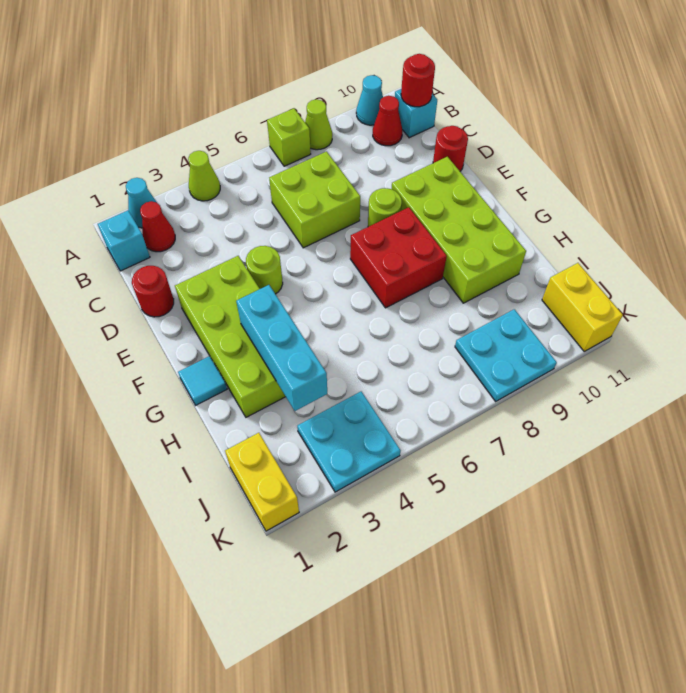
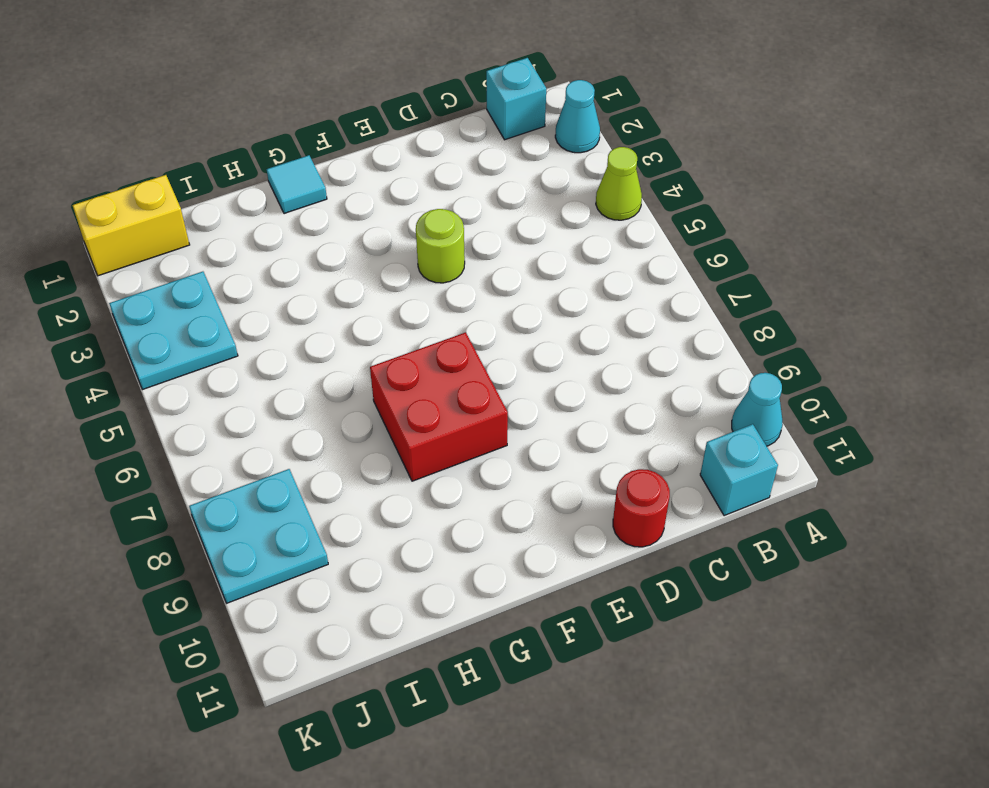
none -> lime brick A7 level 1
none -> lime cone A8 level 1
none -> red cone B2 level 1

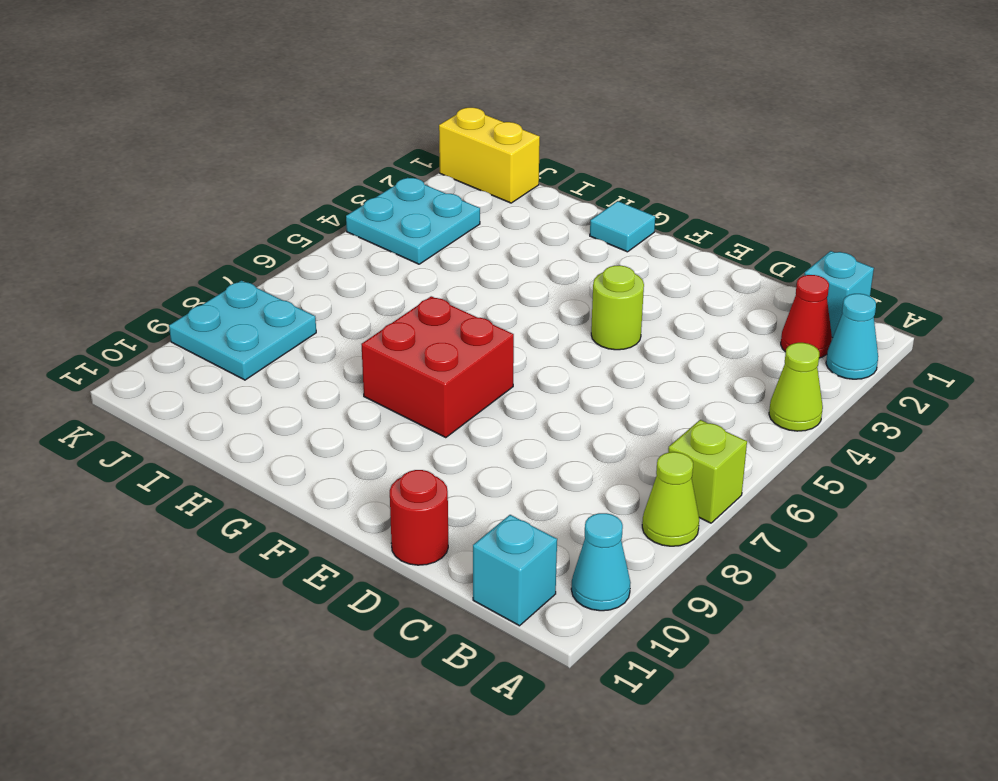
none -> red cone B10 level 1
none -> lime brick C6:D7 level 1
none -> red round brick D1 level 1

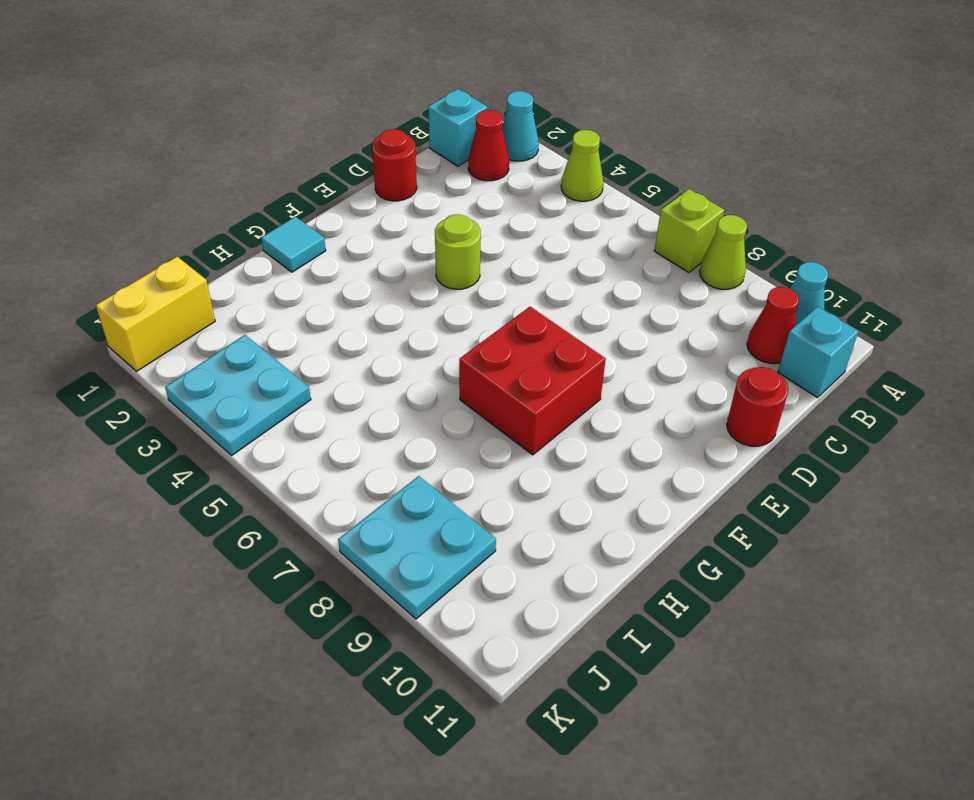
none -> lime brick C6:D7 level 1
none -> lime brick E2:H3 level 1
none -> lime round brick E8 level 1

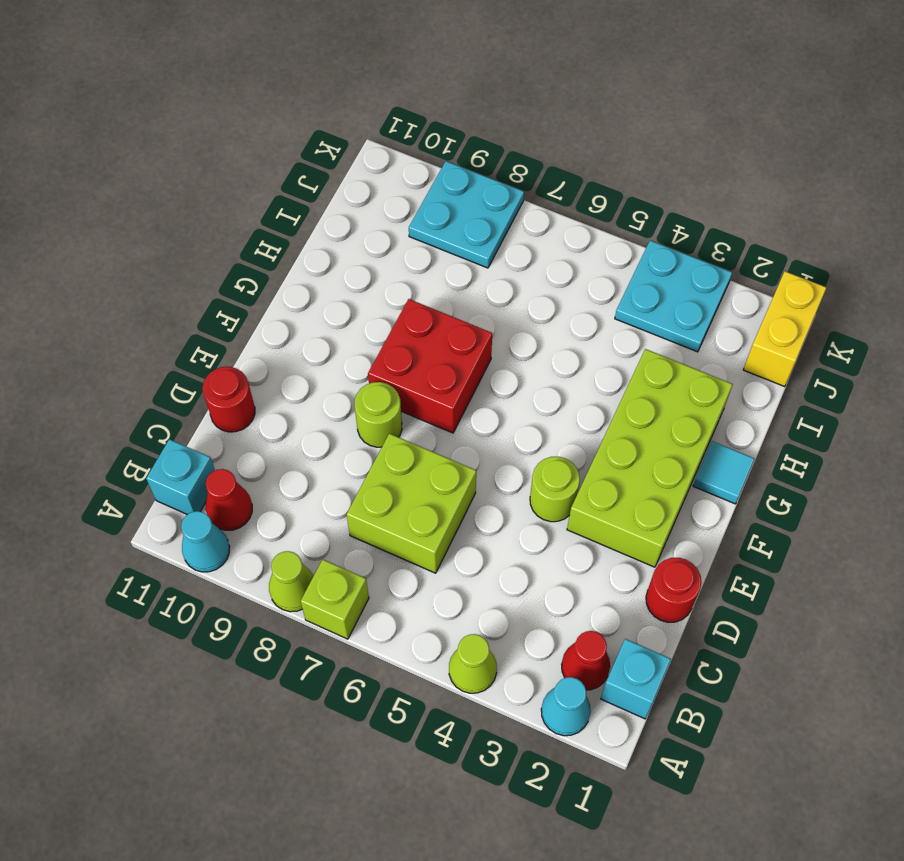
none -> lime brick E9:H10 level 1
none -> yellow brick J11:K11 level 1
none -> red round brick B11 level 2

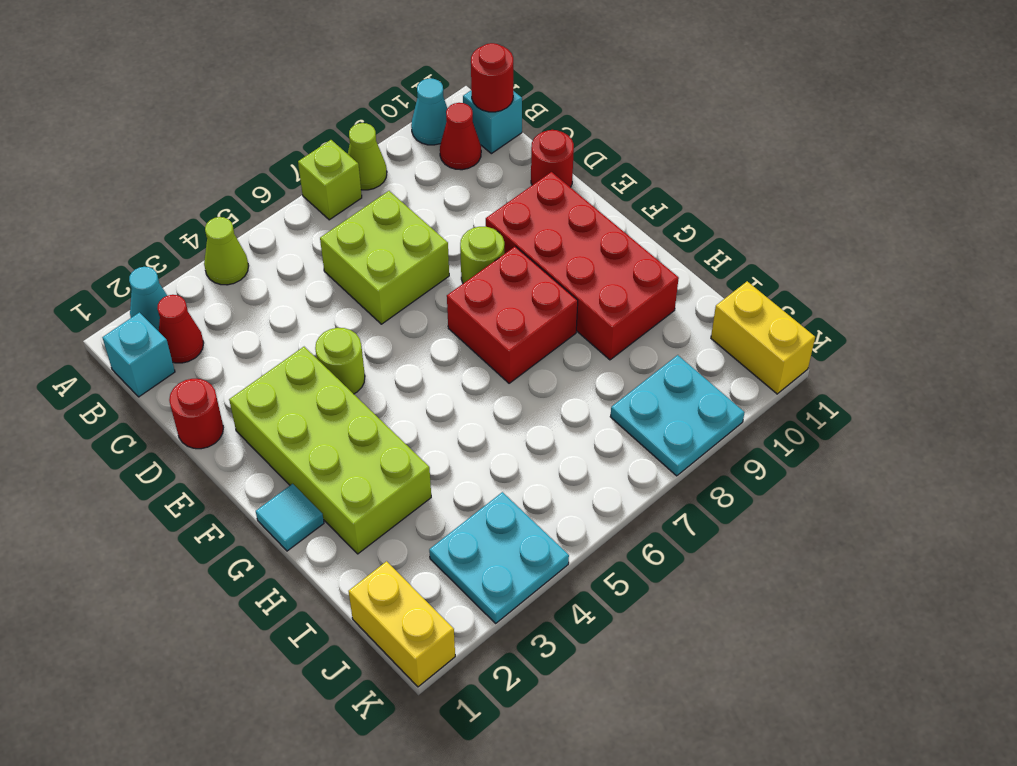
red brick E9:H10 level 1 -> lime brick E9:H10 level 1
none -> cyan brick G3:I3 level 2

